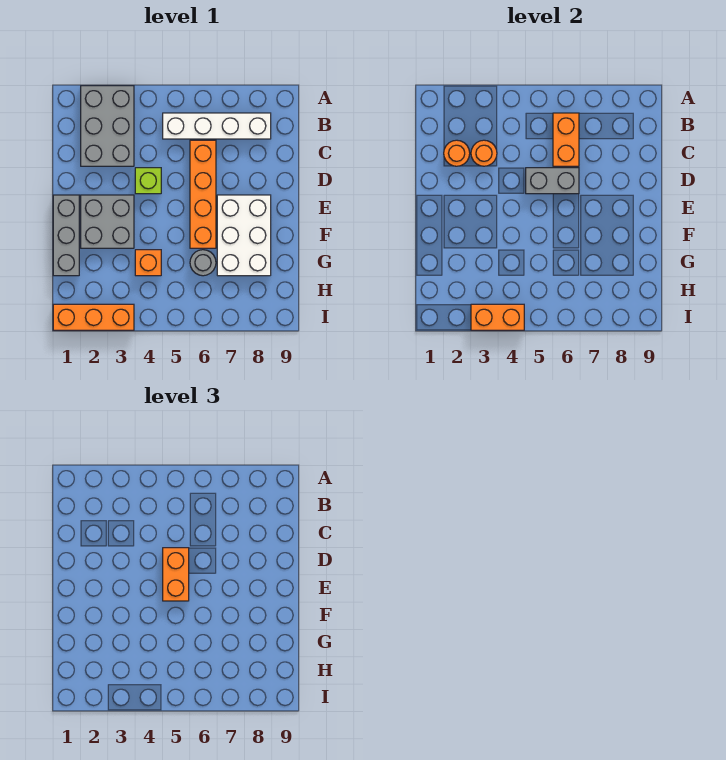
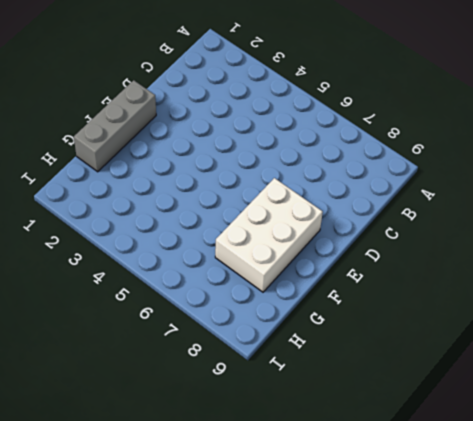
none -> grey brick A2:C3 level 1
none -> white brick B5:B8 level 1
none -> orange brick C6:F6 level 1

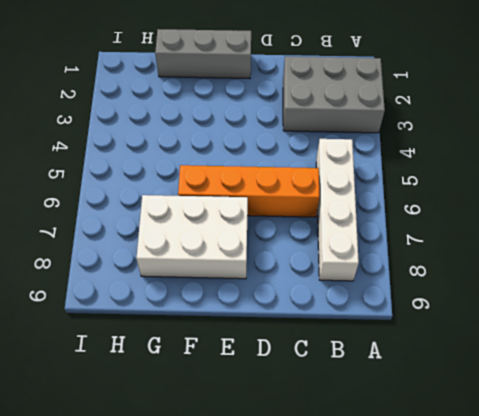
none -> lime brick D4 level 1
none -> grey brick E2:F3 level 1
none -> orange brick G4 level 1

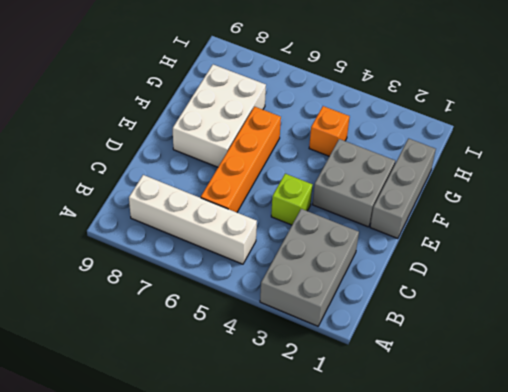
none -> grey round brick G6 level 1
none -> orange brick I1:I3 level 1
none -> orange brick B6:C6 level 2

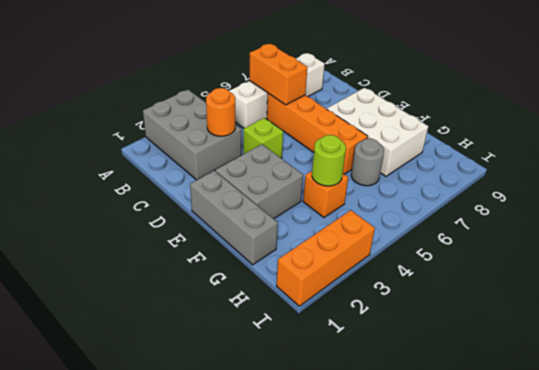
lime round brick G4 level 2 -> none
none -> orange round brick C2 level 2
none -> grey brick D5:D6 level 2
none -> orange brick I3:I4 level 2

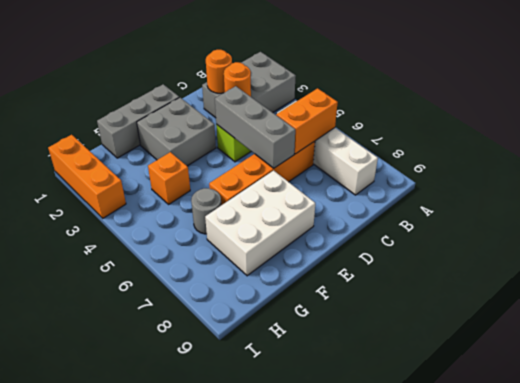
grey brick D4:D6 level 2 -> grey brick D5:D6 level 2
none -> orange brick I3:I4 level 2
none -> orange brick D5:E5 level 3

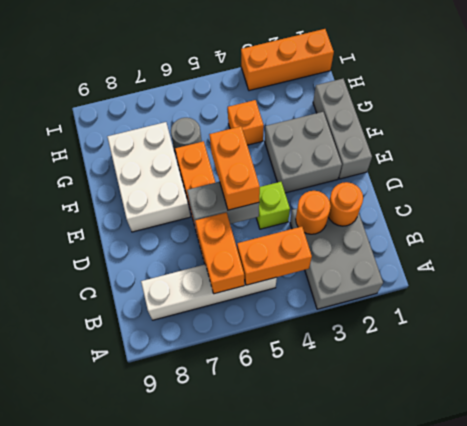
orange brick B4:B5 level 2 -> orange brick I3:I4 level 2

